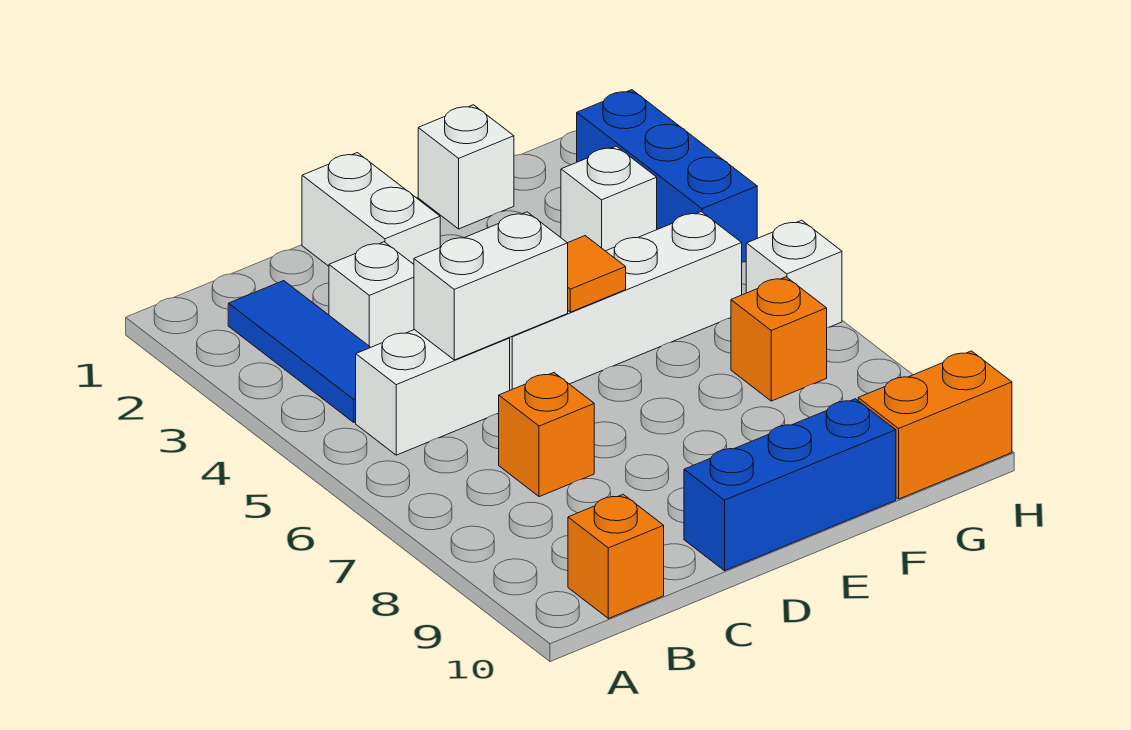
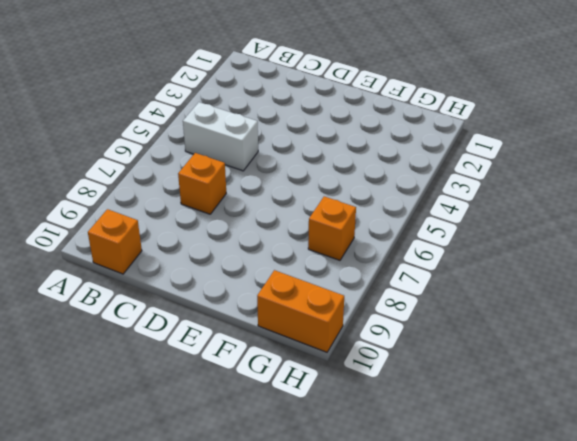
none -> blue tile B2:B4 level 1
none -> white brick C3 level 1
none -> white brick D1:D2 level 1

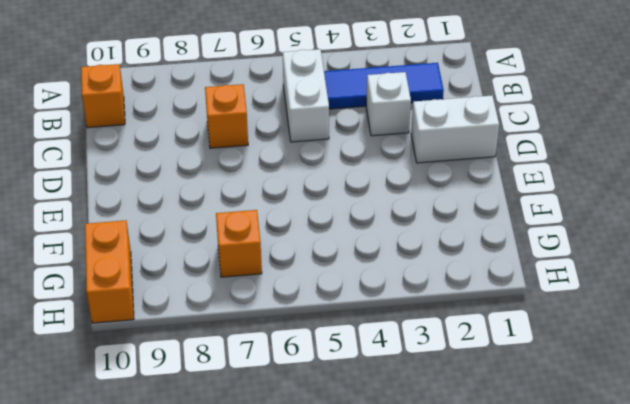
none -> white brick D5:G5 level 1
none -> blue brick D10:F10 level 1
none -> white brick F1 level 1

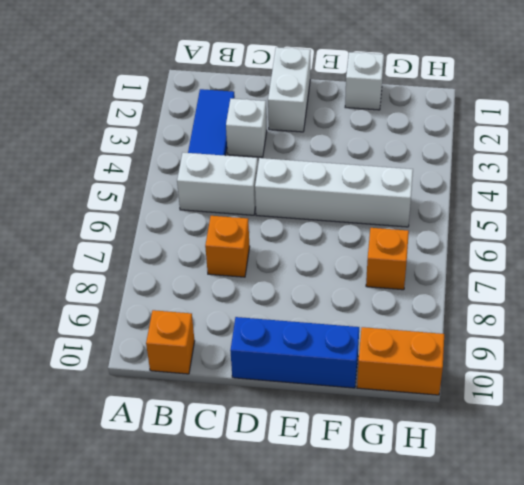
none -> white brick G3 level 1
none -> blue brick H2:H4 level 1
none -> white brick H6 level 1

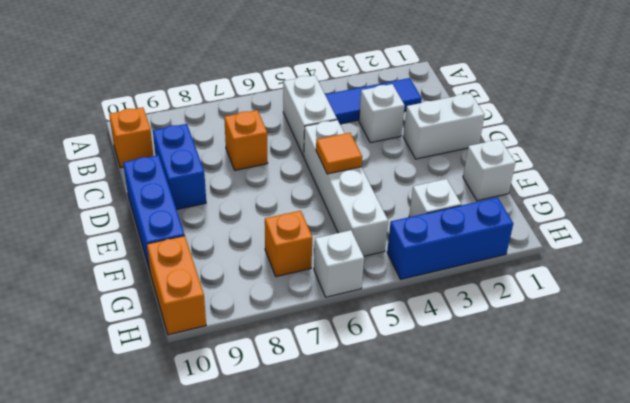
blue brick C9:D9 level 1 -> none
none -> white brick C5:D5 level 2

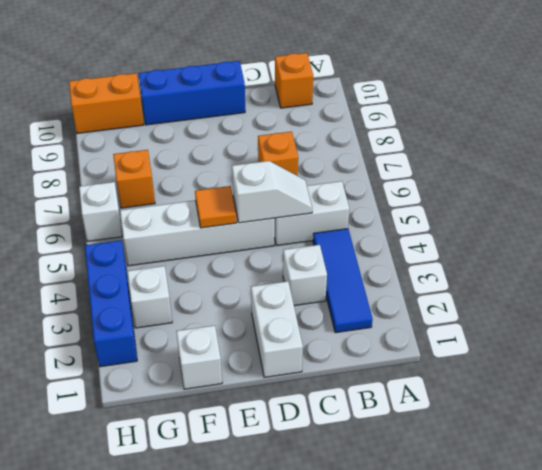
white slope C5:D5 level 2 top D -> white brick C5:D5 level 2

